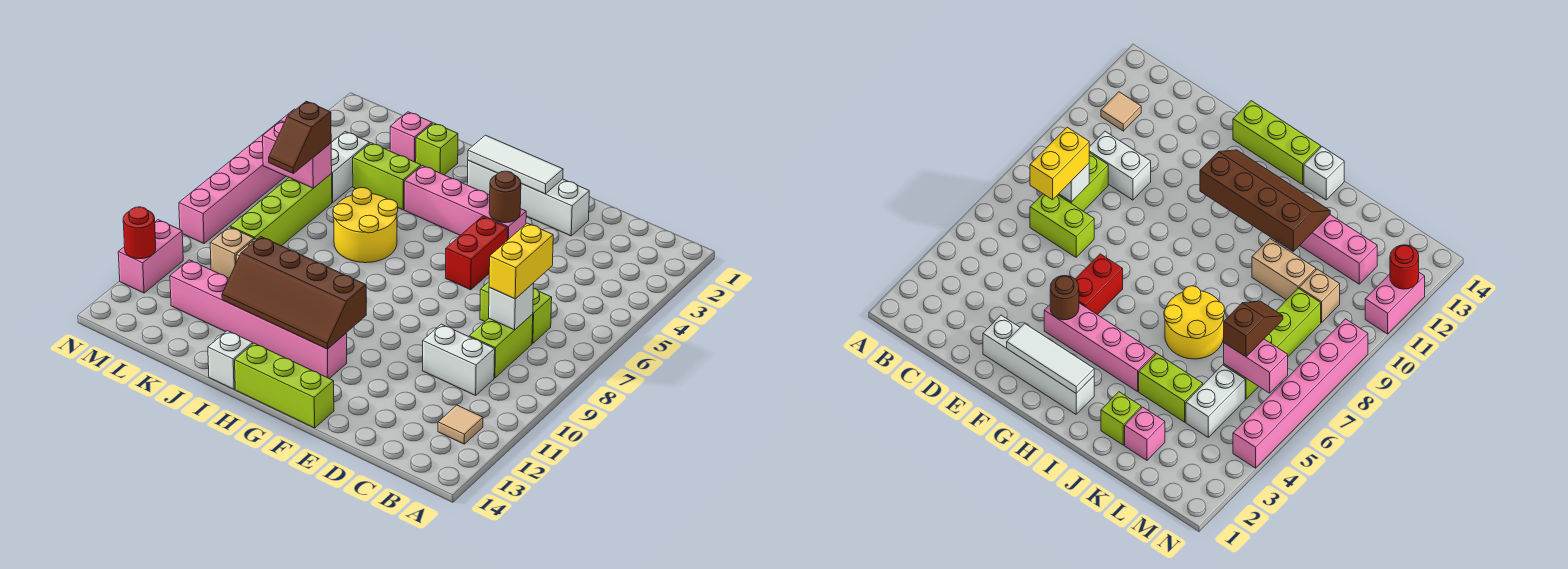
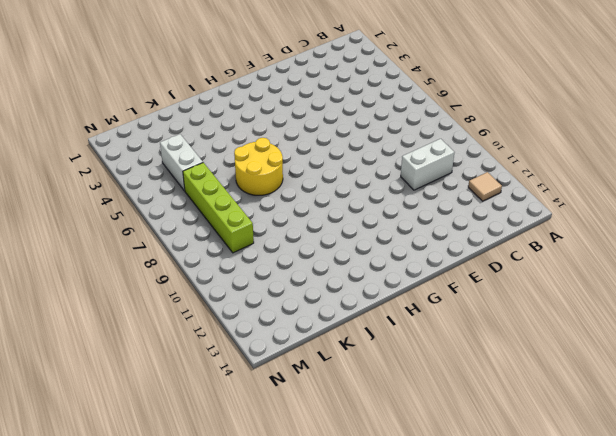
none -> lime brick C7:D7 level 1
none -> lime brick C8:C9 level 1
none -> white brick E2:H2 level 1

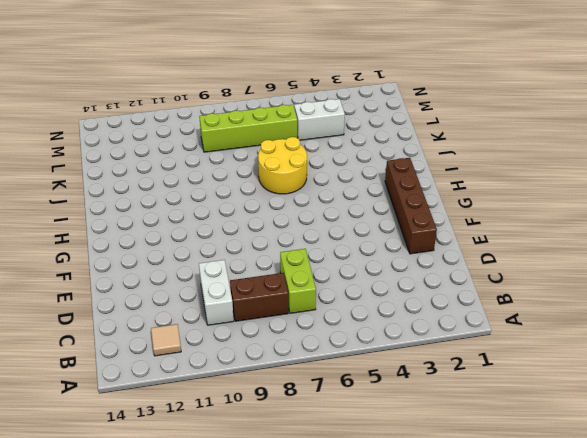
brown brick C8:C9 level 1 -> lime brick C8:C9 level 1
brown brick E2:H2 level 1 -> white brick E2:H2 level 1
none -> pink brick F4:I4 level 1
none -> red brick F5:F6 level 1
none -> lime brick F14:H14 level 1

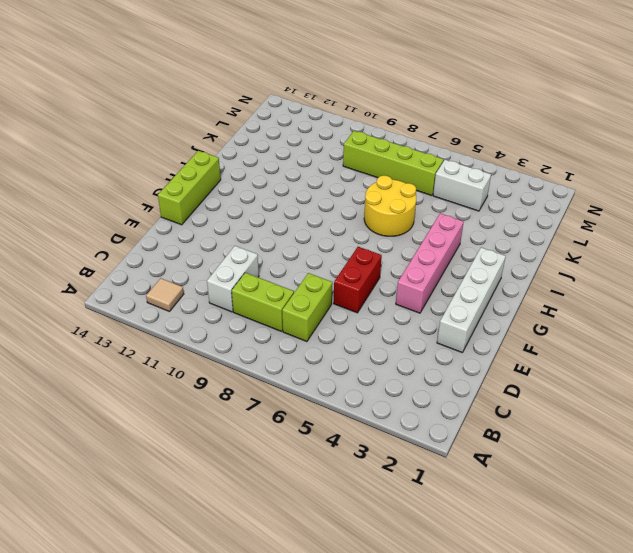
red brick E6:F6 level 1 -> red brick F5:F6 level 1
none -> pink brick G12:L12 level 1
none -> white brick I14 level 1
none -> lime brick J2 level 1

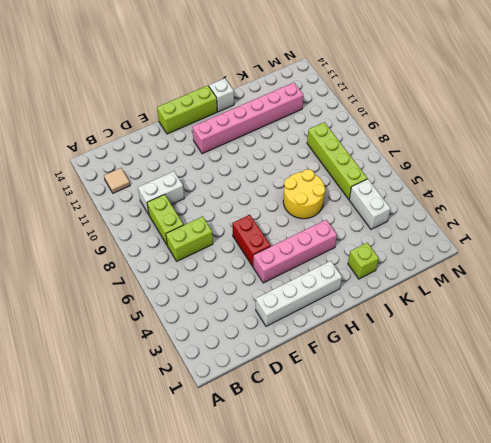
none -> lime brick J4:K4 level 1
none -> tan brick J10:K10 level 1
none -> pink brick K2 level 1

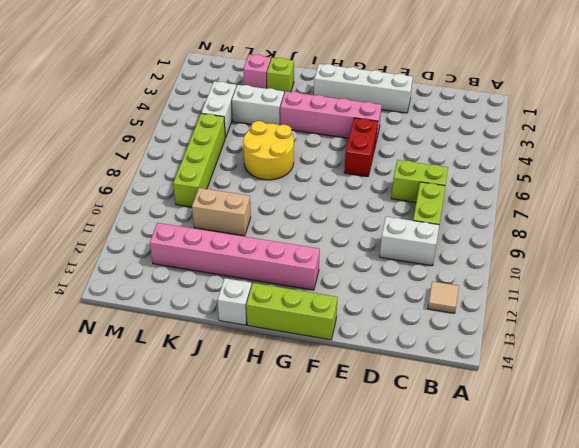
white brick J4:K4 level 1 -> lime brick J4:K4 level 1
none -> tan brick L10 level 1
none -> pink brick N4:N9 level 1
none -> pink brick N11:N12 level 1

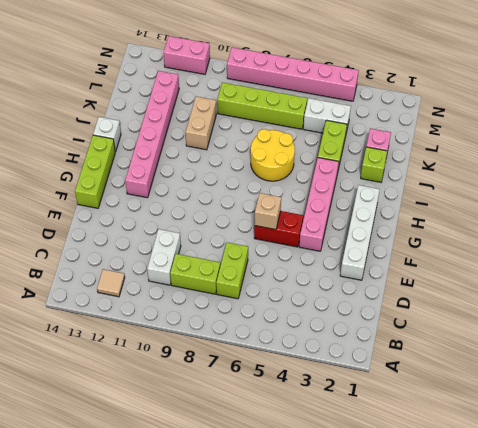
tan brick F6 level 2 -> tan brick L10 level 1
none -> white brick C8 level 2
none -> white tile F2:H2 level 2
none -> brown round brick F4 level 2

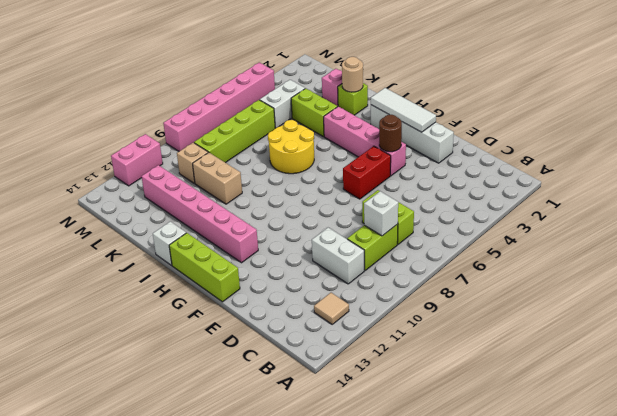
tan round brick J2 level 2 -> none
none -> brown slope G11:J12 level 2 top 11
none -> pink brick L6:M6 level 2
none -> red round brick N12 level 2

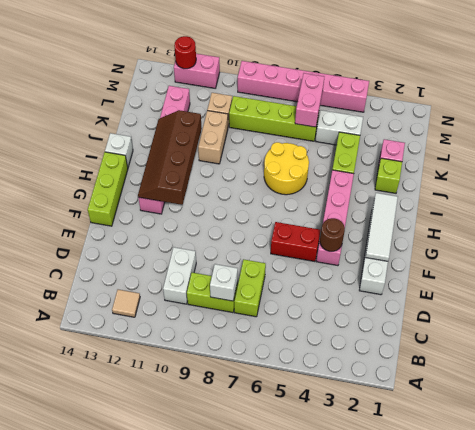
none -> yellow brick C7:C8 level 3
none -> brown slope L6:L7 level 3 top 6

